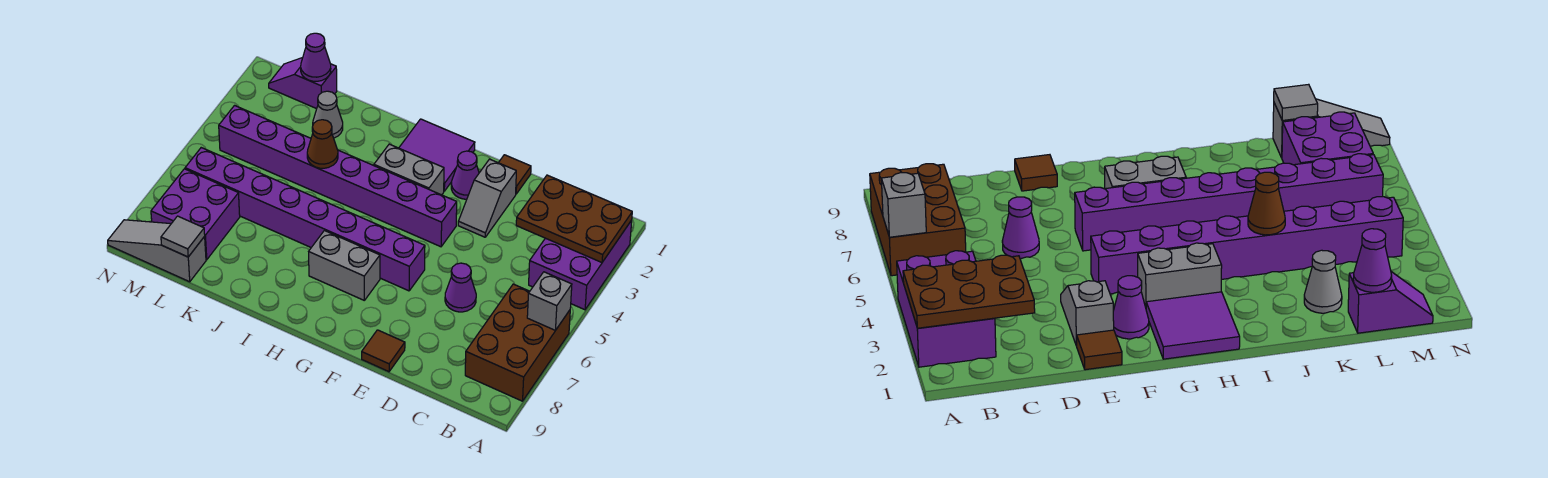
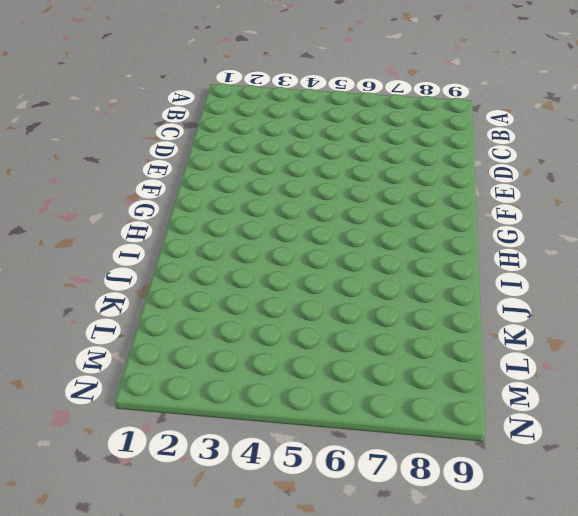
none -> purple brick A2:B4 level 1
none -> brown brick A6:B8 level 1
none -> purple cone D6 level 1

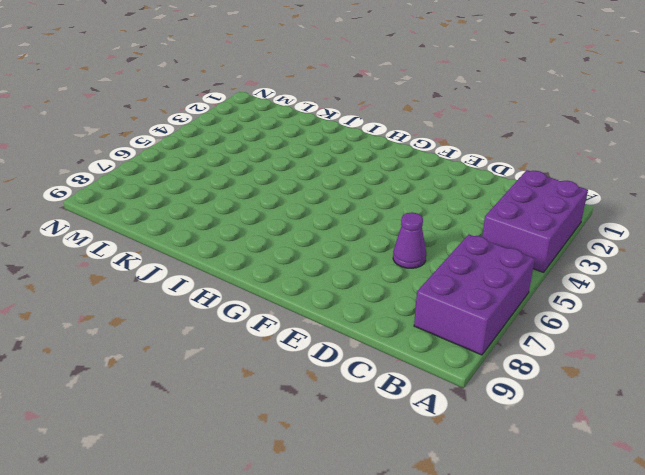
purple brick A6:B8 level 1 -> brown brick A6:B8 level 1
none -> brown tile E1 level 1
none -> grey slope E2:E3 level 1 top 2
none -> brown tile E9 level 1

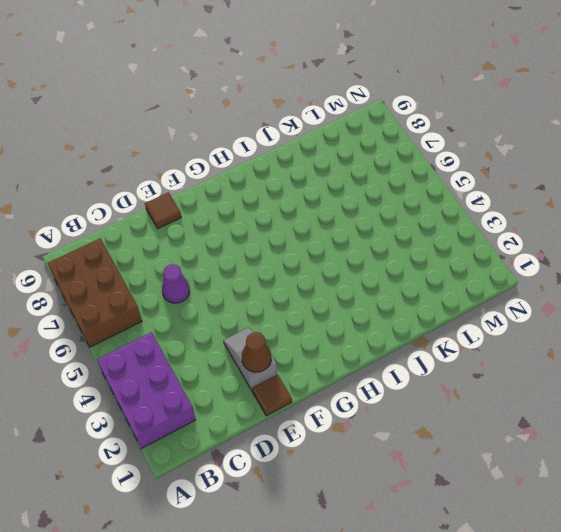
brown cone E2 level 2 -> brown cone J4 level 2
none -> purple cone F2 level 1
none -> purple brick F4:M4 level 1
none -> purple brick F6:M6 level 1

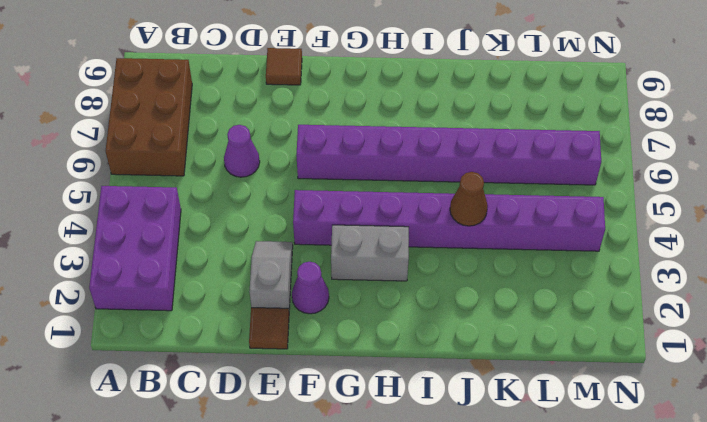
none -> purple tile G1:H2 level 1
none -> grey brick G7:H7 level 1
none -> grey cone K2 level 1

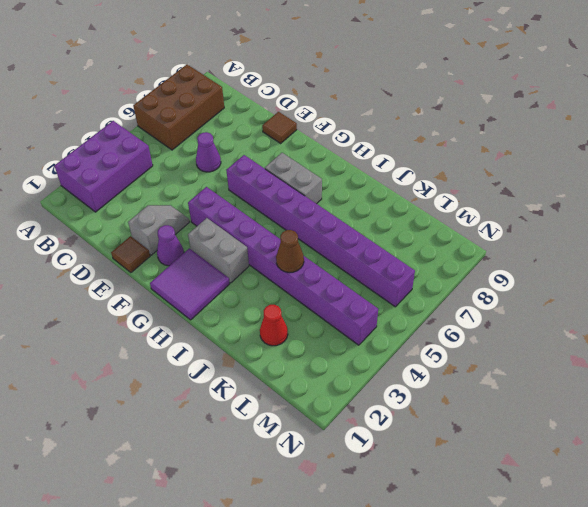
red cone K2 level 1 -> grey cone K2 level 1
none -> purple slope L1:M1 level 1 top L
none -> purple brick L7:M8 level 1
none -> grey slope L9:N9 level 1 top L

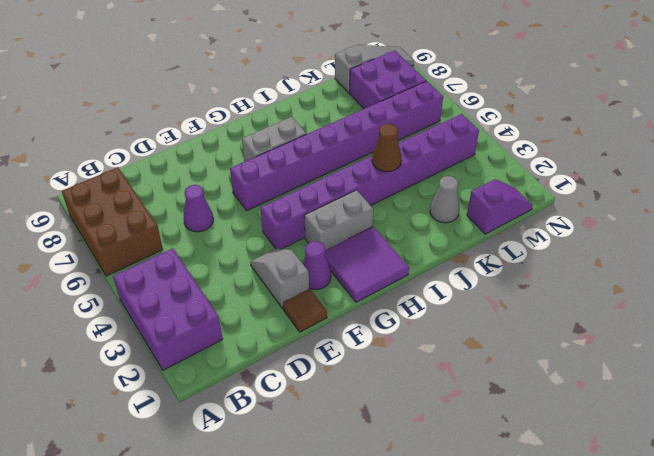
none -> brown tile E9 level 1
none -> brown plate A2:C3 level 2
none -> grey brick A6 level 2

